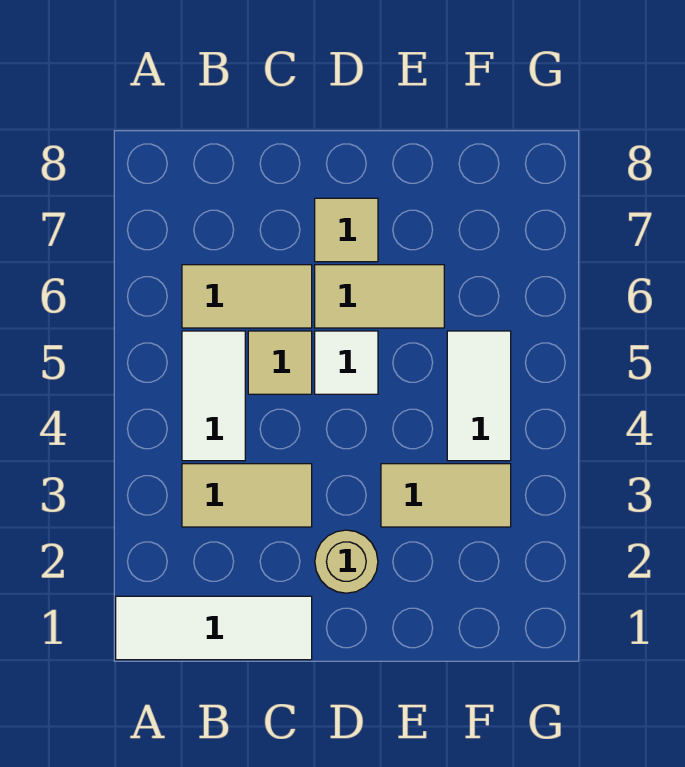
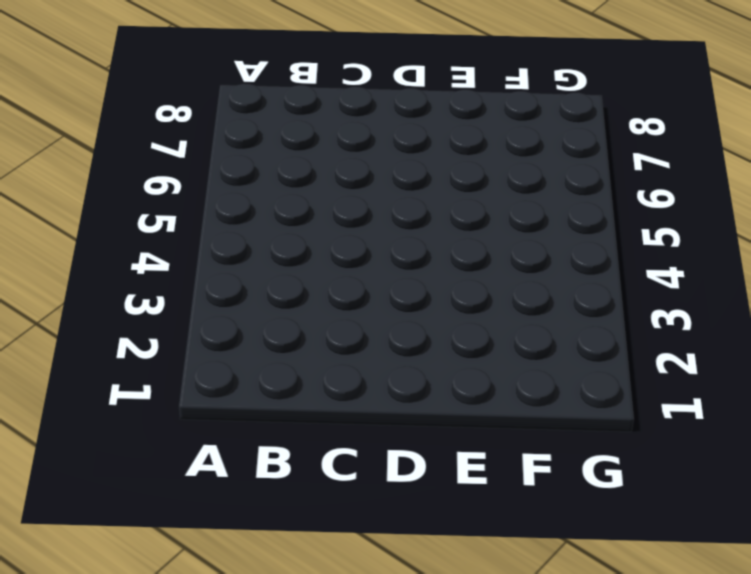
none -> white tile A1:C1 level 1
none -> tan tile B3:C3 level 1

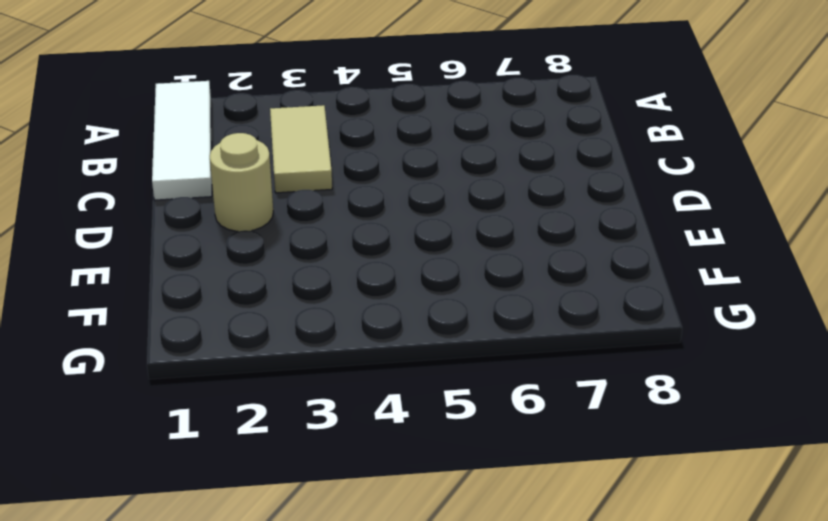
none -> white tile B4:B5 level 1
none -> tan tile B6:C6 level 1

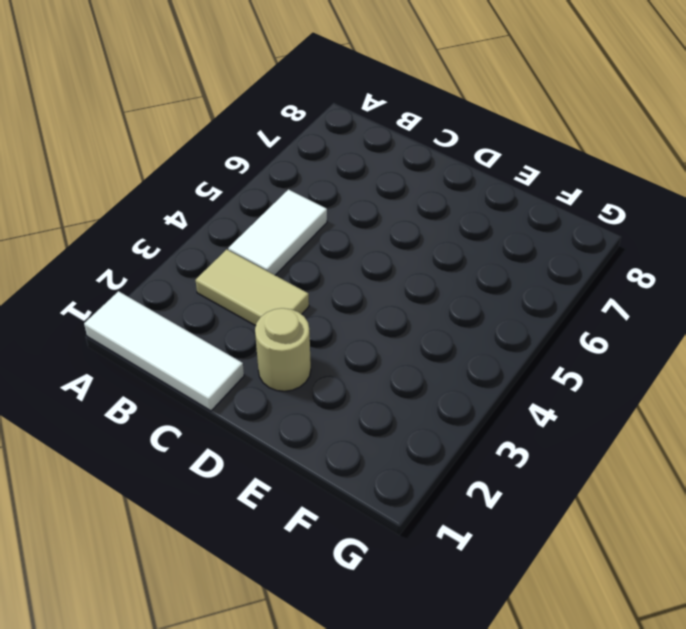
none -> tan tile B6:C6 level 1
none -> tan tile C5 level 1

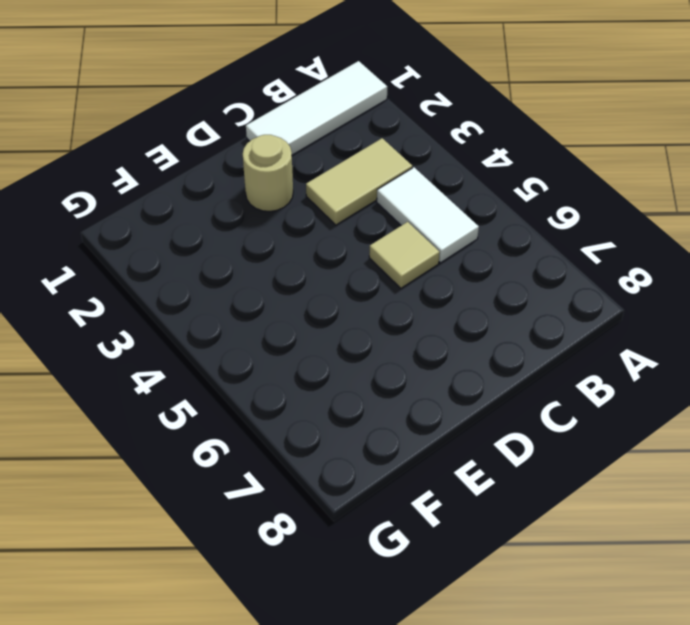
none -> tan tile B6:C6 level 1
none -> white tile D5 level 1

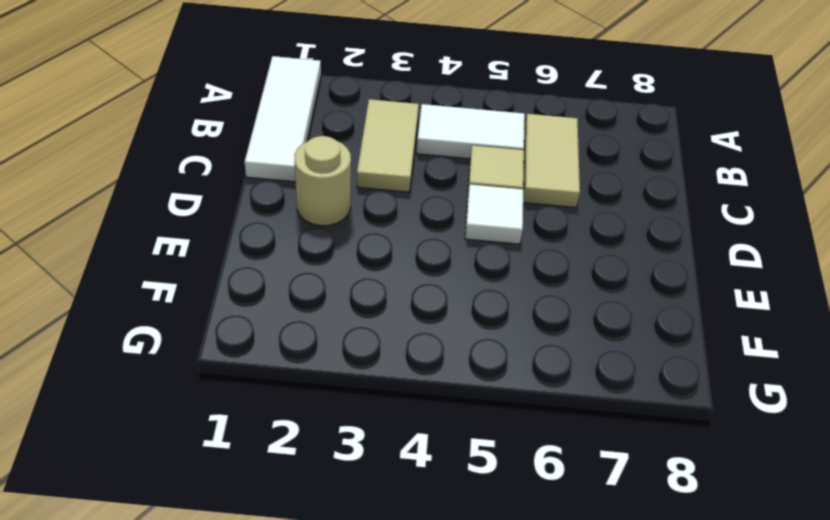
none -> tan tile D6:E6 level 1
none -> tan tile D7 level 1

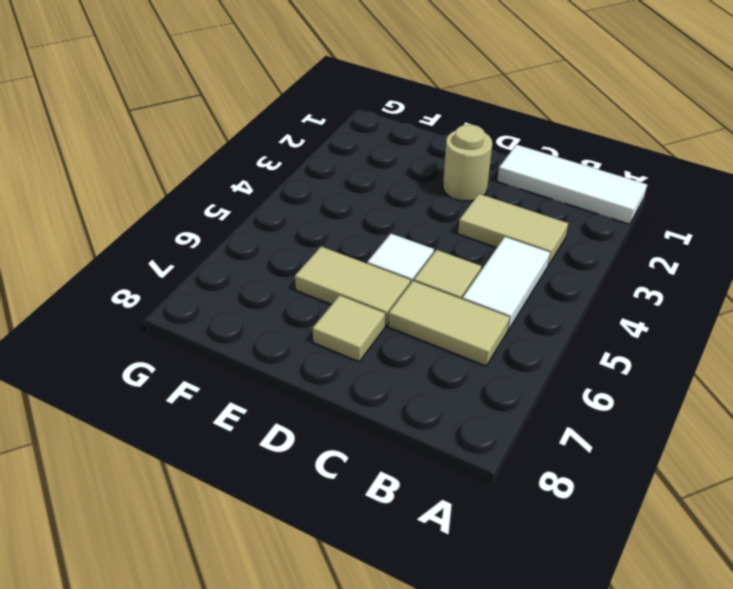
none -> tan tile E3:F3 level 1
none -> white tile F4:F5 level 1

